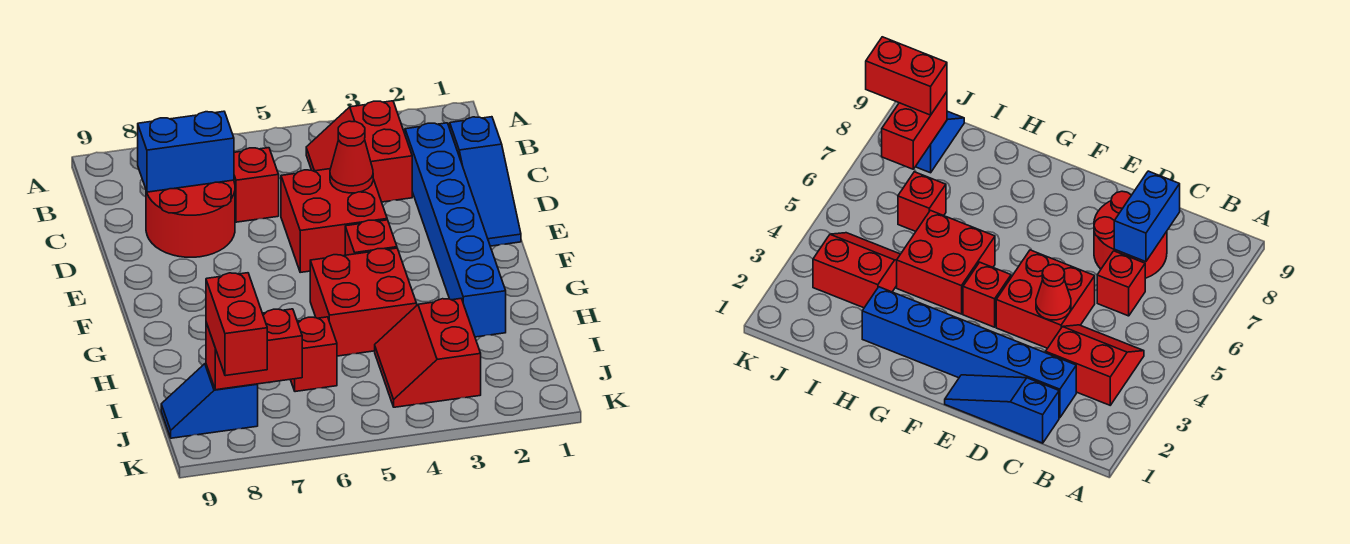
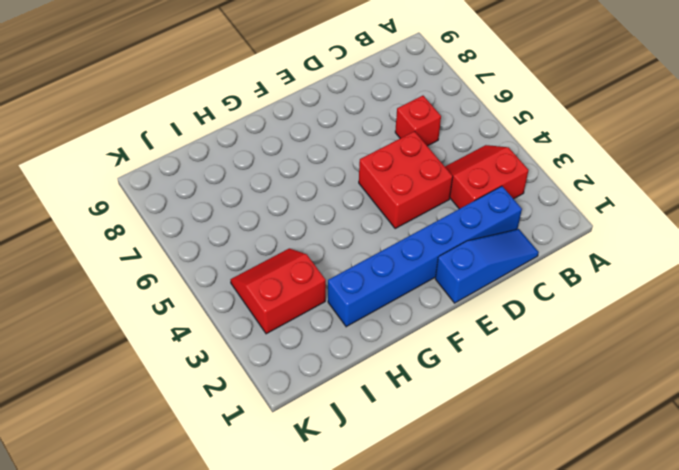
blue slope C1:E1 level 1 top E -> blue slope C1:E1 level 1 top C
none -> red round brick C7:D8 level 1
none -> red brick F4 level 1
none -> red brick G4:H5 level 1

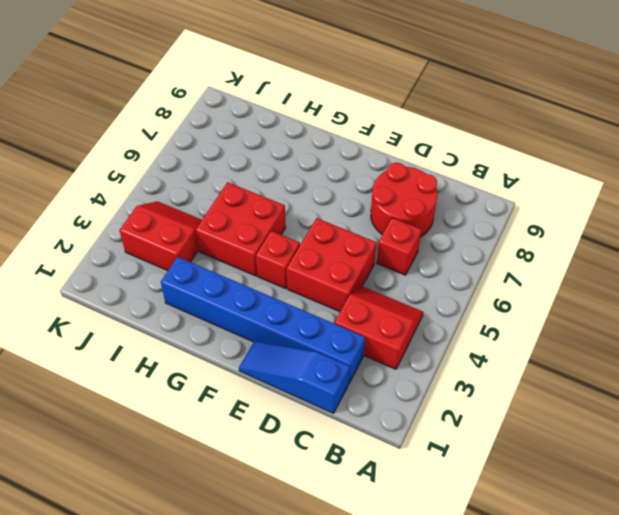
none -> red brick I6 level 1
none -> blue slope J8:J9 level 1 top 8
none -> blue brick C7:C8 level 2

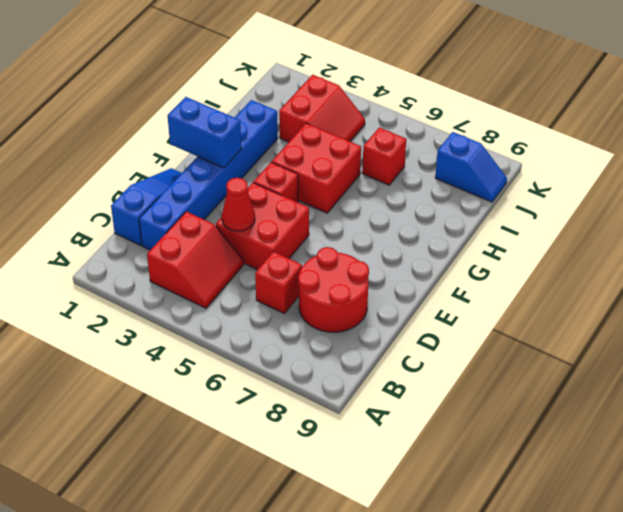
blue brick F1:F2 level 2 -> blue brick C7:C8 level 2
none -> red brick J7:J8 level 2
none -> red brick J8:K8 level 3

